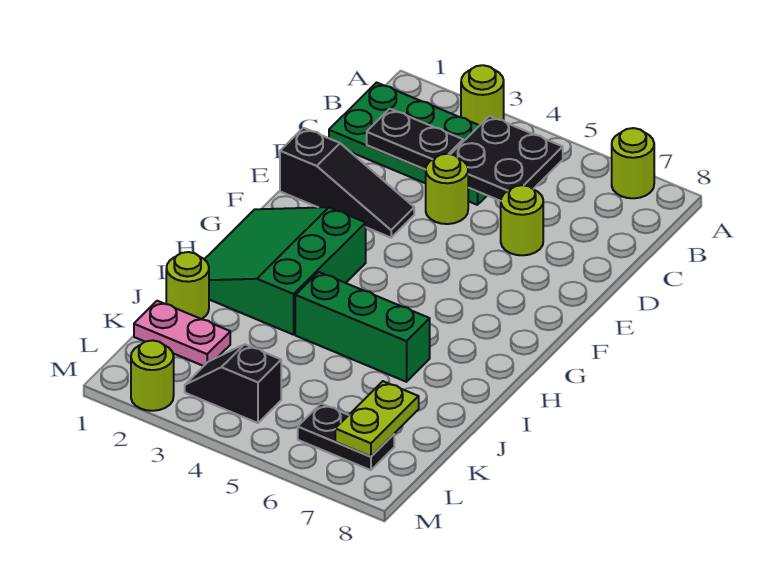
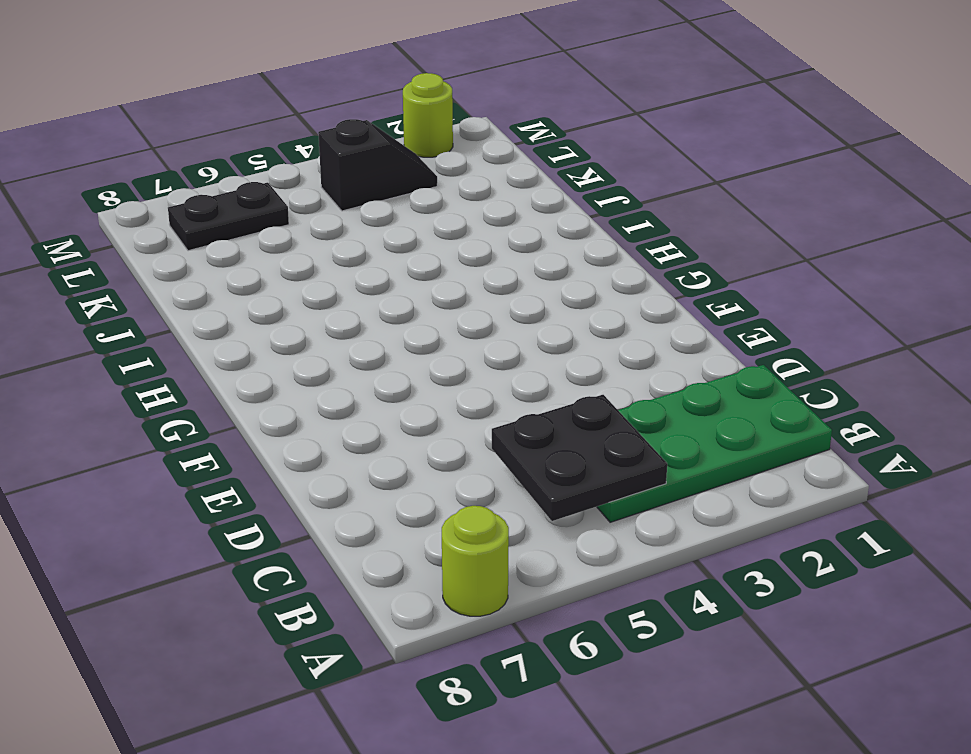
none -> lime round brick A3 level 1
none -> lime round brick D4 level 1
none -> lime round brick D6 level 1

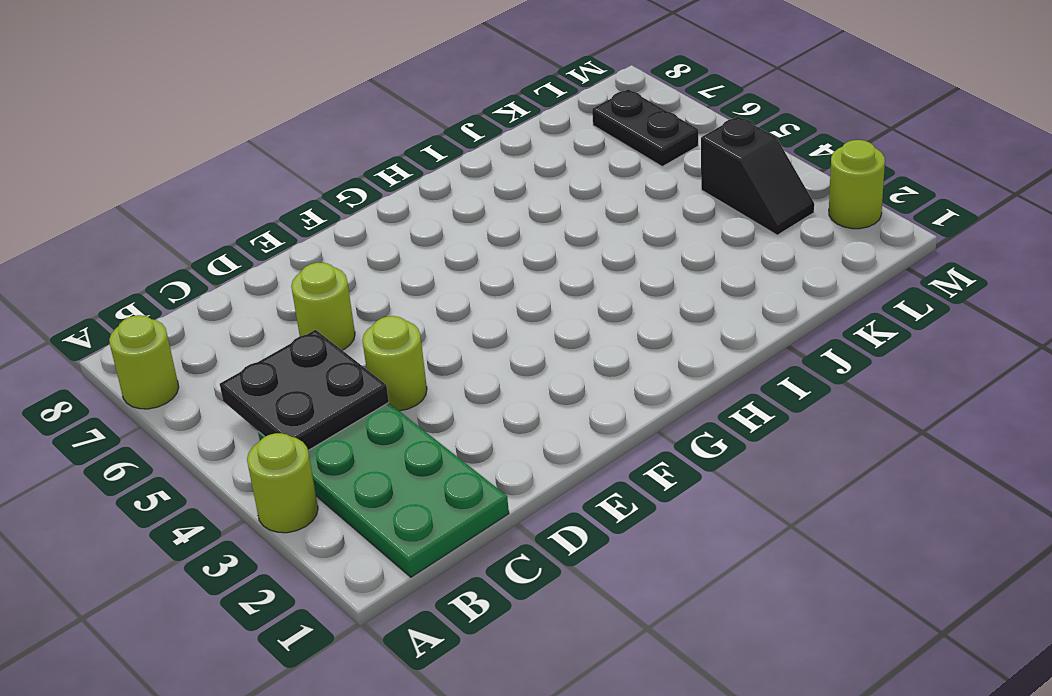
none -> black slope E1:E3 level 1 top 1
none -> green slope G1:I3 level 1 top 3
none -> green brick I4:I6 level 1

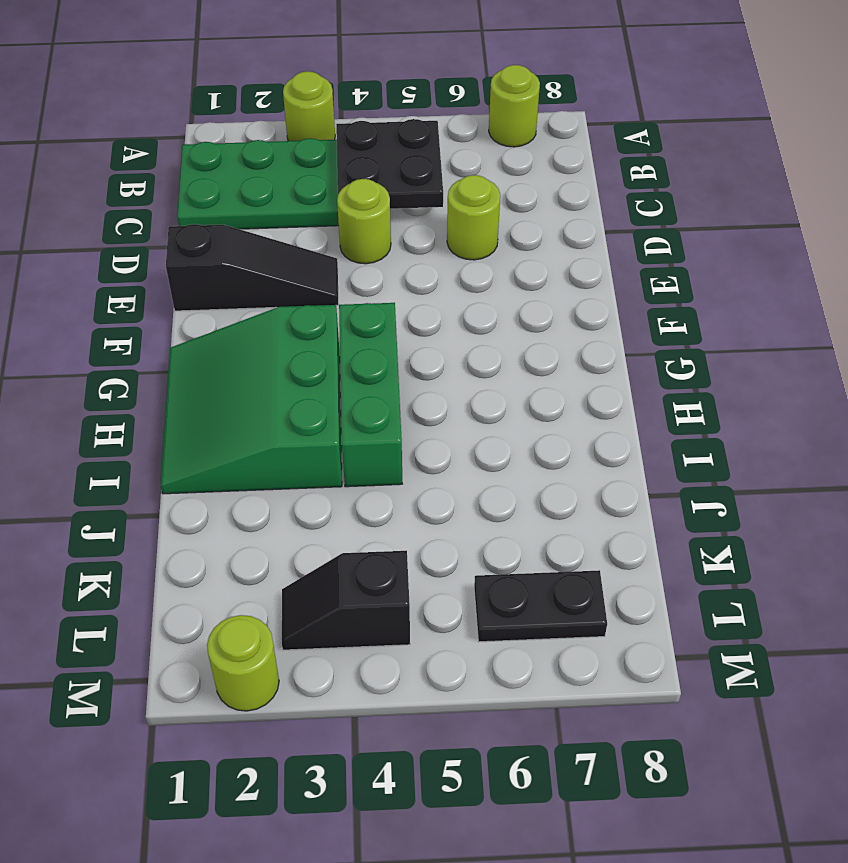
green brick G4:I4 level 1 -> green brick I4:I6 level 1
none -> lime round brick J1 level 1
none -> pink plate K1:K2 level 1
none -> black plate C2:C3 level 2

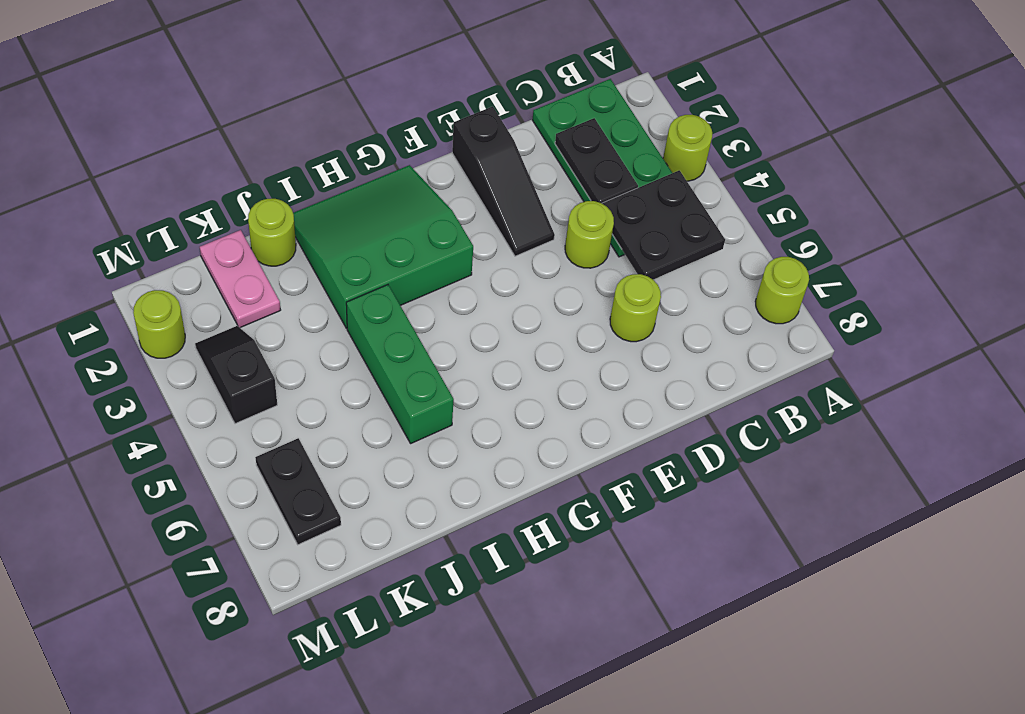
none -> lime plate K7:L7 level 2

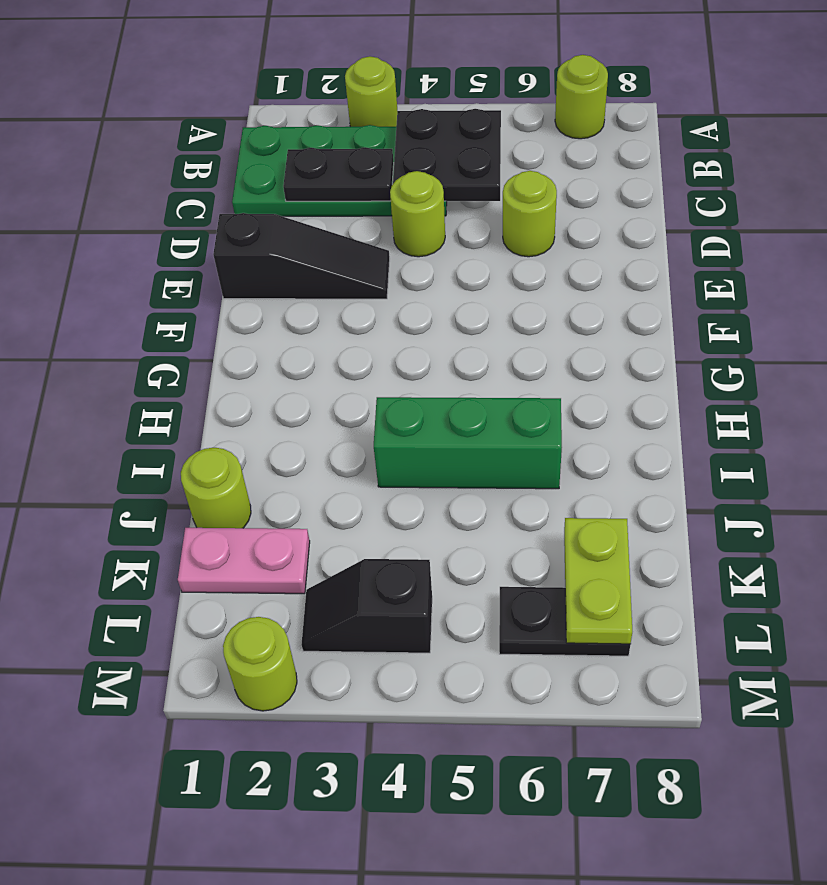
none -> green slope G1:I3 level 1 top 3

